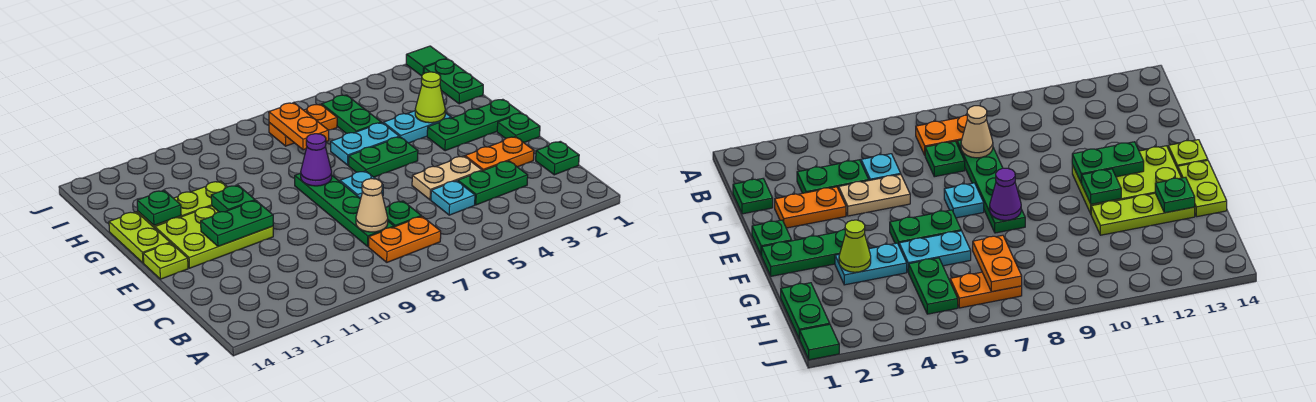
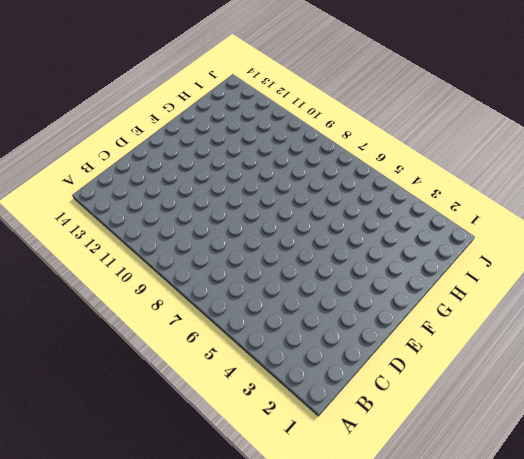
none -> orange plate B7:B8 level 1
none -> green plate C1 level 1
none -> green plate C3:C4 level 1

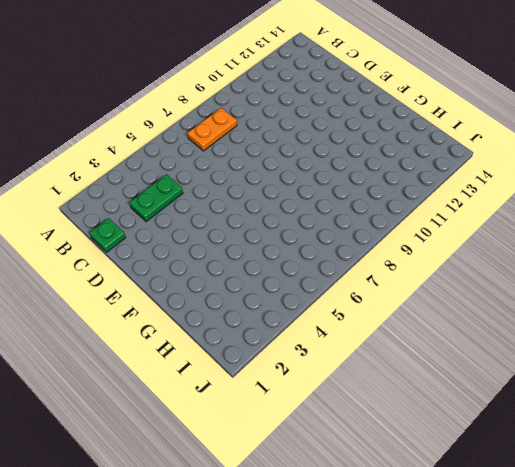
none -> cyan plate C5 level 1
none -> green plate C7 level 1
none -> green plate C8:F8 level 1

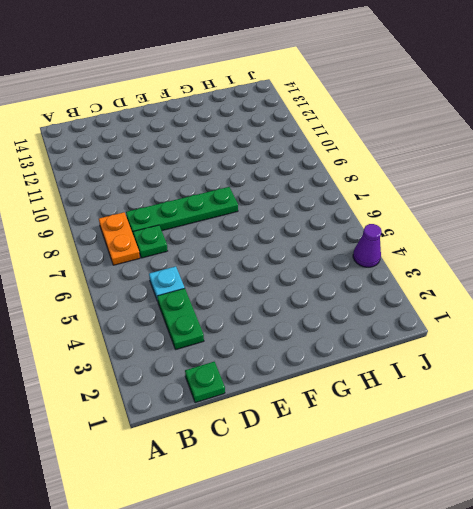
purple cone J4 level 1 -> purple cone F8 level 2
none -> orange plate D2:D3 level 1
none -> tan plate D4:D5 level 1
none -> green plate E1 level 1

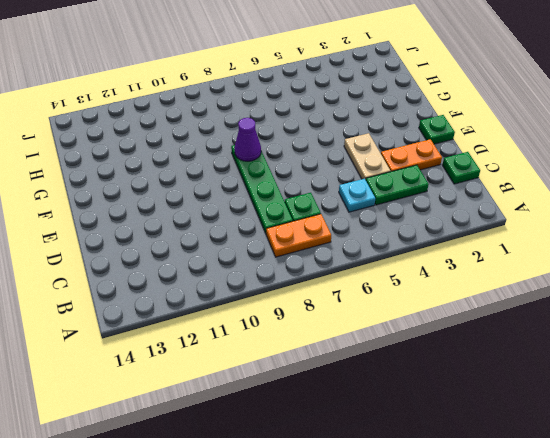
tan plate D4:E4 level 1 -> tan plate D4:D5 level 1
none -> cyan plate E7 level 1
none -> lime plate E11:F13 level 1
none -> lime plate E14 level 1

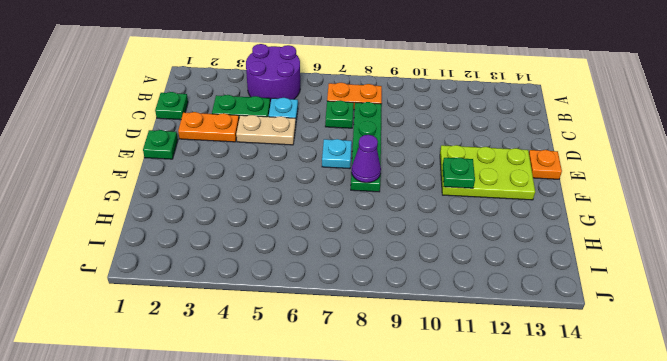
purple round brick A4:B5 level 1 -> none
orange plate E14 level 1 -> lime plate E14 level 1
none -> green plate F1:F3 level 1
none -> green plate F5:F6 level 1
none -> lime plate F14:G14 level 1

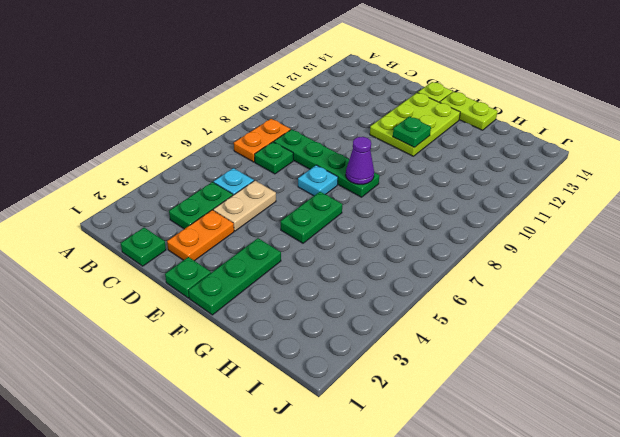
none -> cyan plate G3:G4 level 1
none -> cyan plate G5:G6 level 1
none -> lime plate G11:G13 level 1

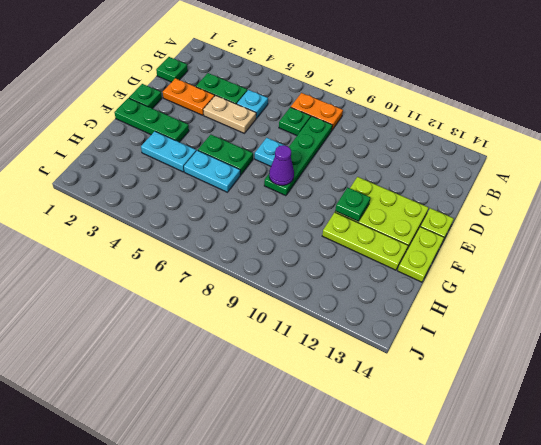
none -> green plate H1:I1 level 1
none -> green plate H5:I5 level 1
none -> orange plate I6:I7 level 1

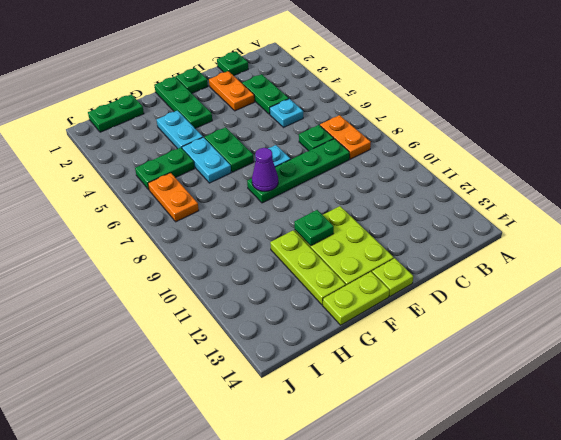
none -> tan plate D4:D5 level 1
none -> green tile J1 level 1
none -> tan cone C8 level 2

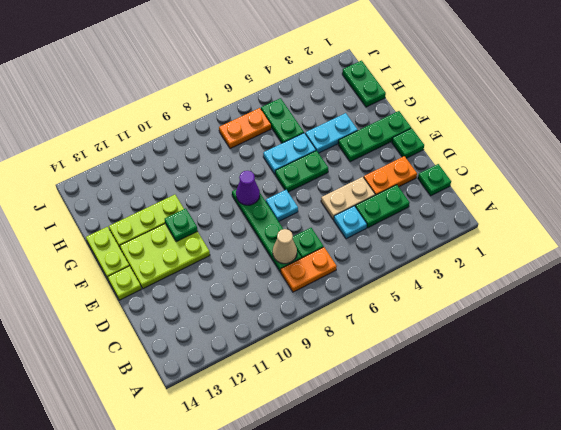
none -> green tile J1 level 1
none -> green plate E11:E12 level 2
none -> lime cone G3 level 2

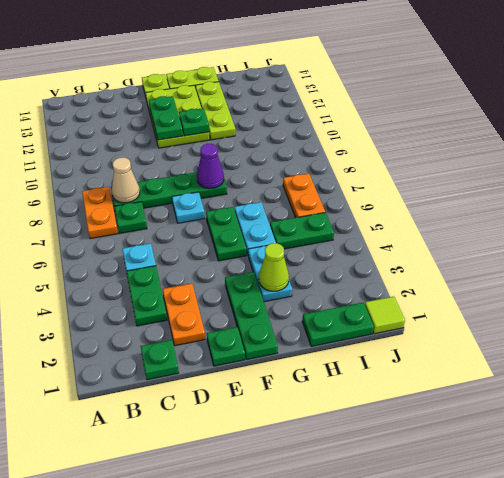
lime tile J1 level 1 -> green tile J1 level 1
none -> tan plate D4:D5 level 1
none -> green plate G13 level 2
none -> orange plate H7:I7 level 2

